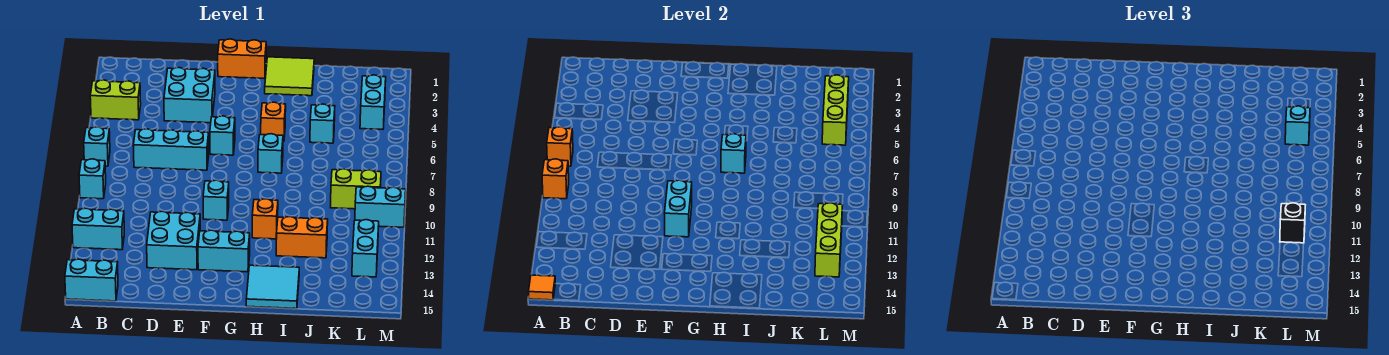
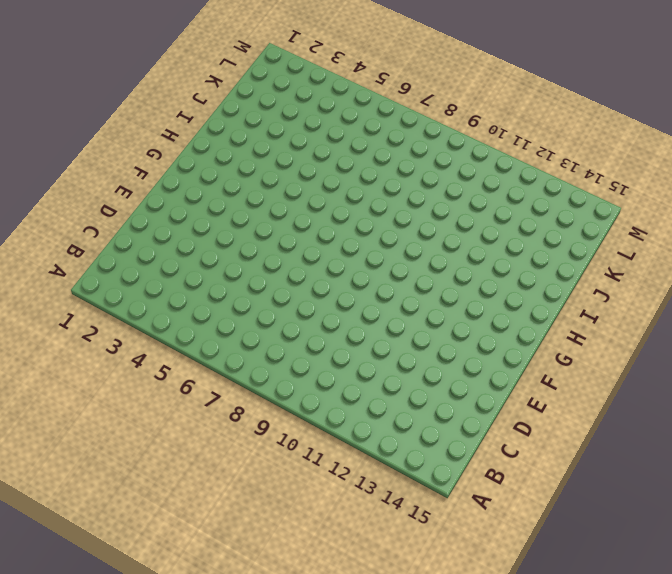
none -> lime brick A4:B4 level 1
none -> cyan brick A7 level 1
none -> cyan brick A9 level 1
none -> cyan brick A12:B12 level 1

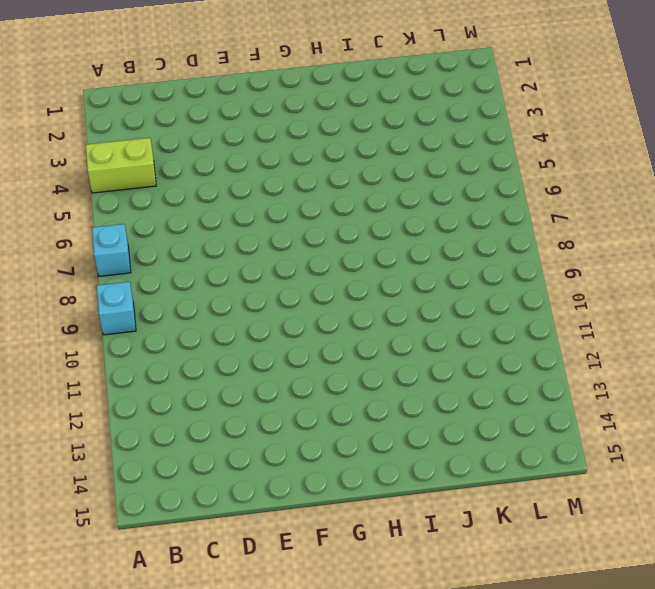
none -> cyan brick A12:B12 level 1
none -> cyan brick A15:B15 level 1
none -> cyan brick C7:E7 level 1
none -> cyan brick D3:E4 level 1

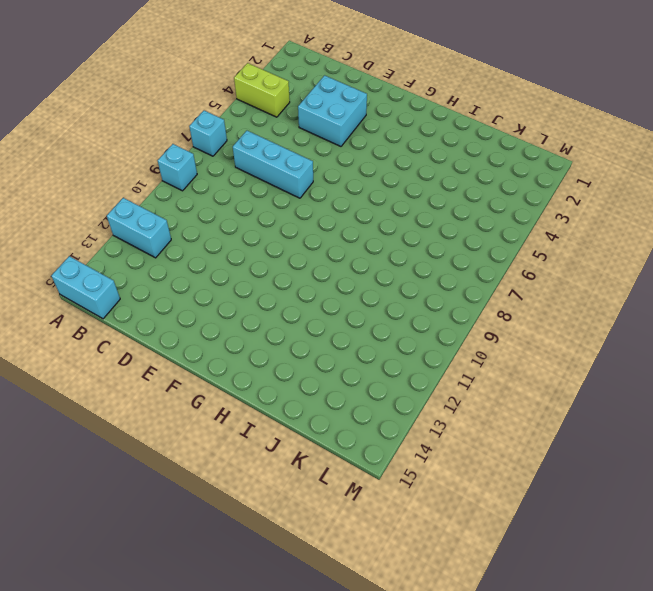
none -> cyan brick D12:E13 level 1
none -> orange brick F1:G1 level 1
none -> cyan brick F6 level 1
none -> cyan brick F10 level 1

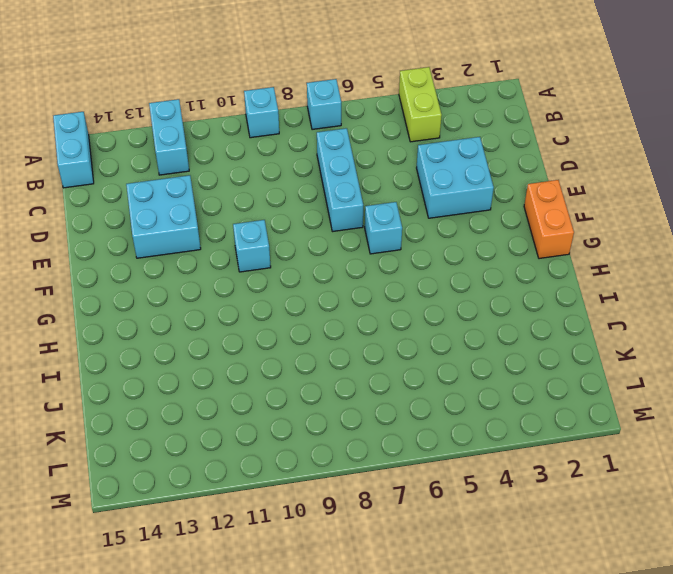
none -> cyan brick F13:G13 level 1
none -> lime tile H1:I2 level 1
none -> orange brick H5 level 1
none -> cyan brick H7 level 1

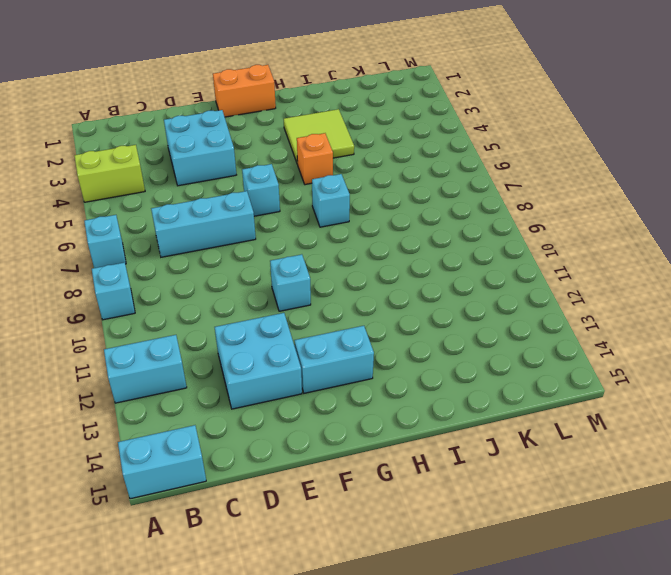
lime tile H3:I4 level 1 -> lime tile H1:I2 level 1
none -> orange brick H11 level 1
none -> cyan tile H14:I15 level 1
none -> orange brick I12:J12 level 1
none -> cyan brick J5 level 1

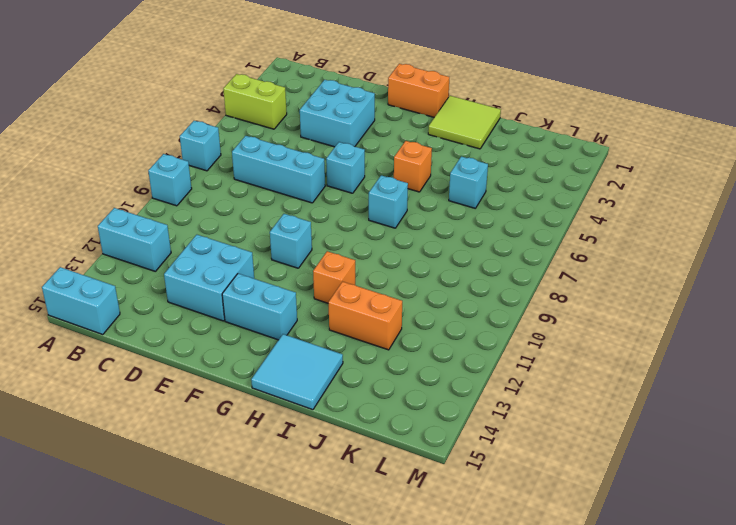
none -> lime brick K9:L9 level 1
none -> cyan brick L3:L4 level 1
none -> cyan brick L10:M10 level 1
none -> cyan brick L12:L13 level 1

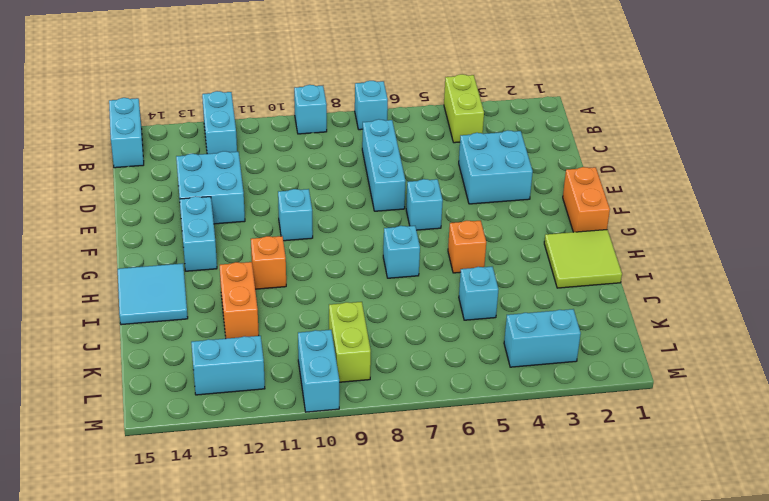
none -> orange brick A7 level 2
none -> orange brick A9 level 2
none -> orange tile A15 level 2
none -> cyan brick F10:F11 level 2

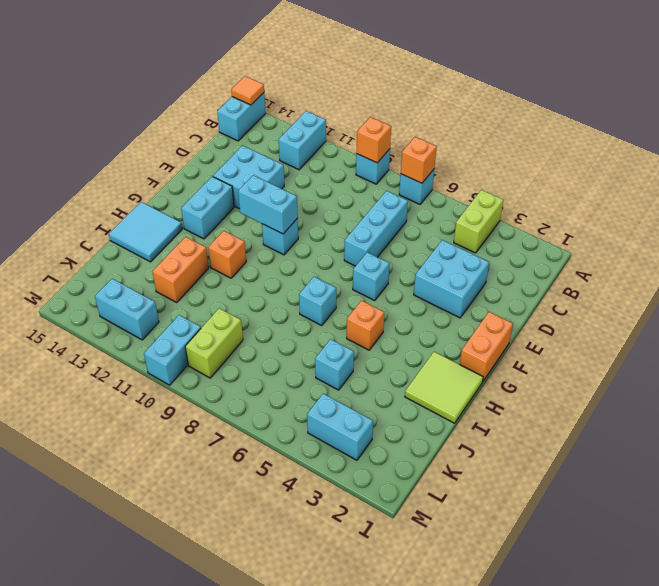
none -> cyan brick H7 level 2
none -> lime brick L3:L5 level 2
none -> lime brick L11:L13 level 2
none -> cyan brick L5 level 3

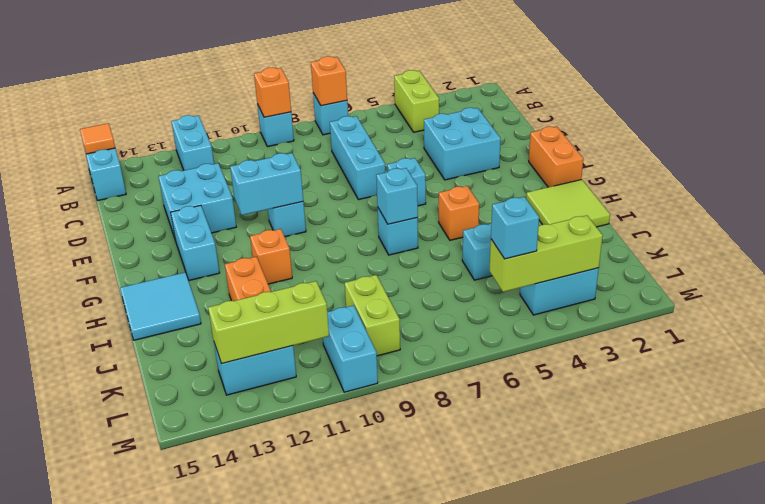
none -> black brick L11 level 3

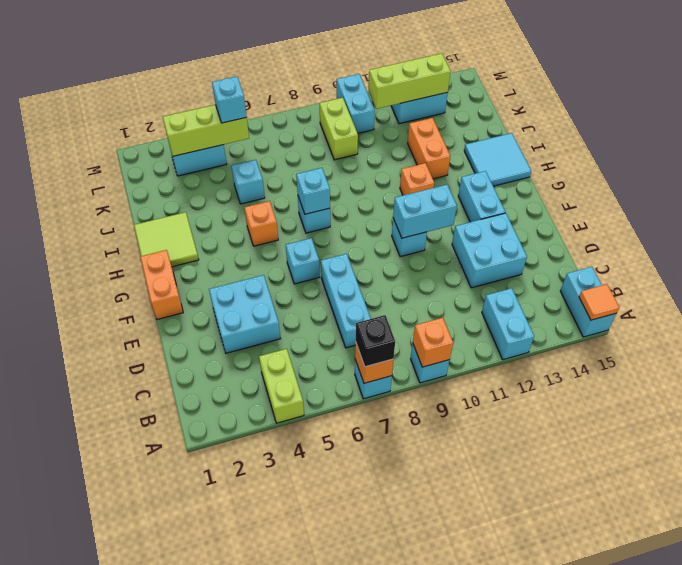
black brick A7 level 3 -> black brick L11 level 3

